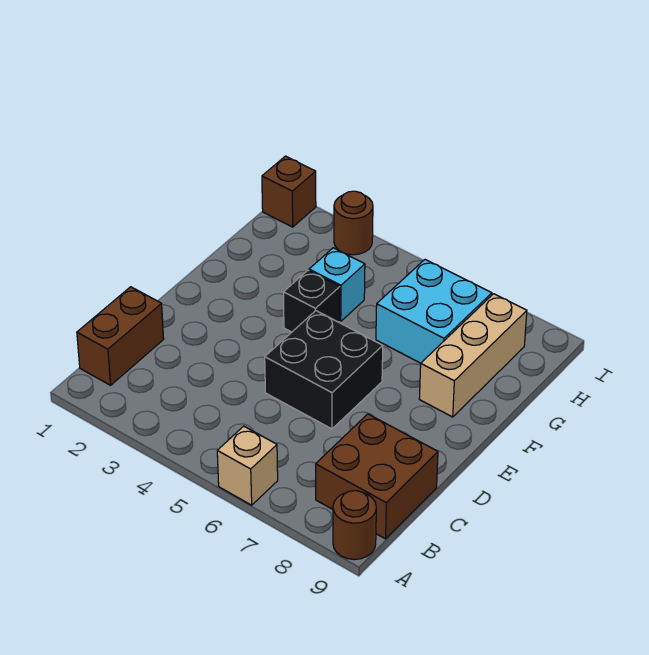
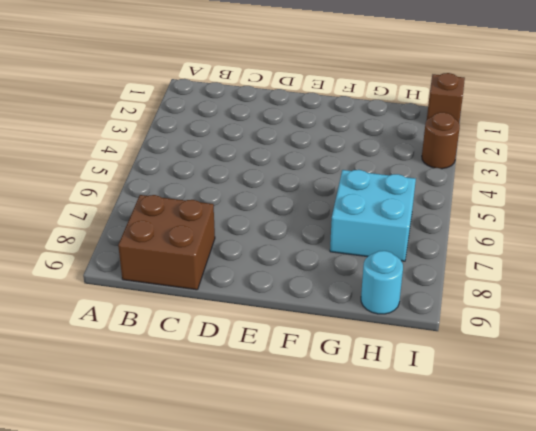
cyan round brick H9 level 1 -> none
none -> tan brick A6 level 1
none -> brown round brick A9 level 1

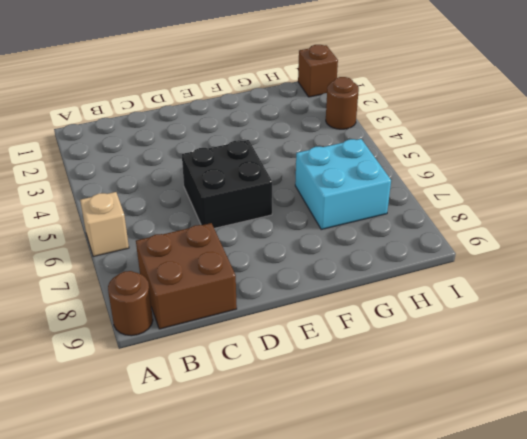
none -> brown brick B1:C1 level 1
none -> black brick F4 level 1

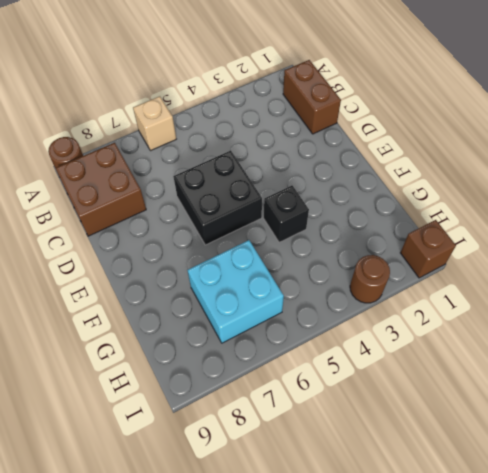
none -> tan brick F8:H8 level 1
none -> cyan brick G4 level 1

